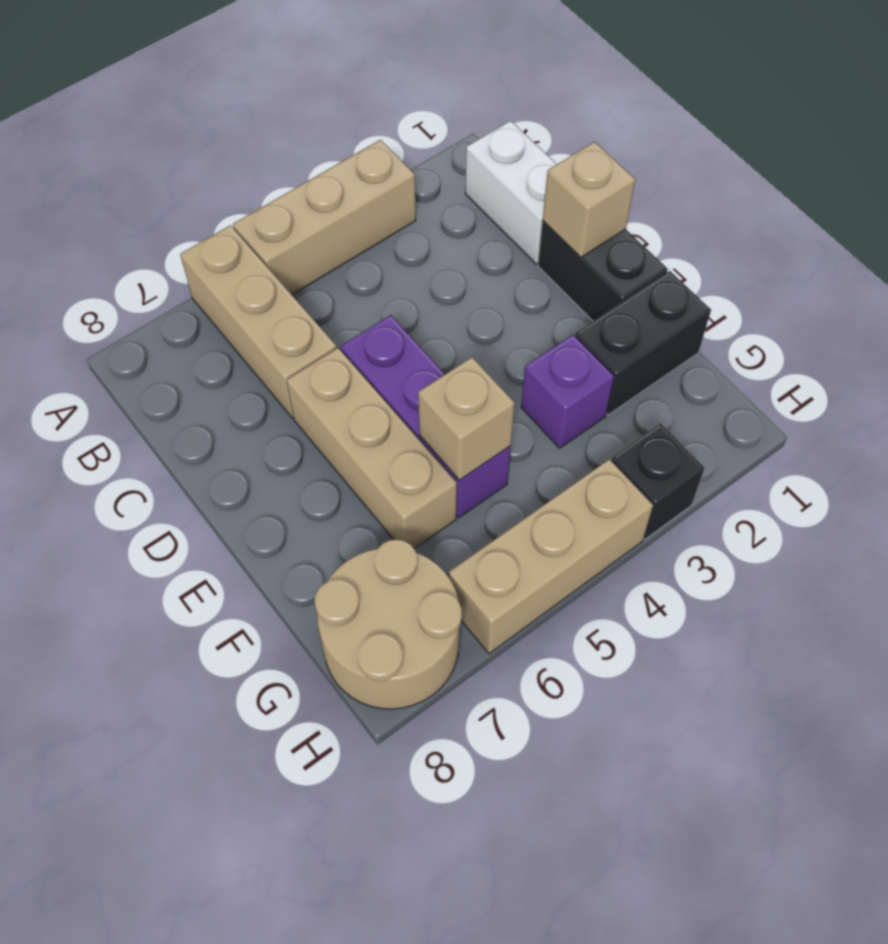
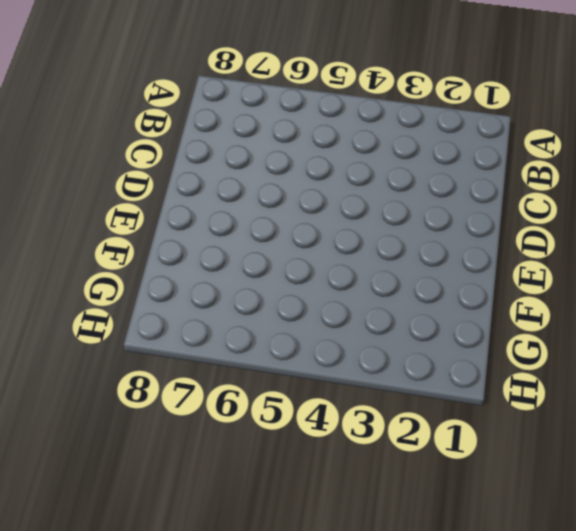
none -> tan brick A3:A5 level 1
none -> tan brick A6:C6 level 1
none -> white brick B1:C1 level 1

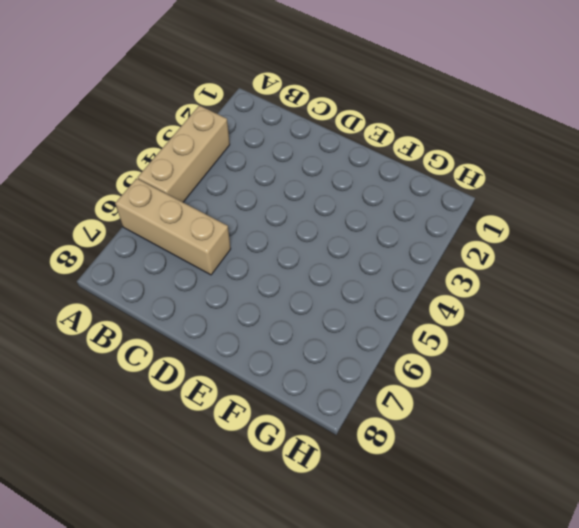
none -> white brick B1:C1 level 1
none -> black brick D1:E1 level 1
none -> purple brick D5:F5 level 1

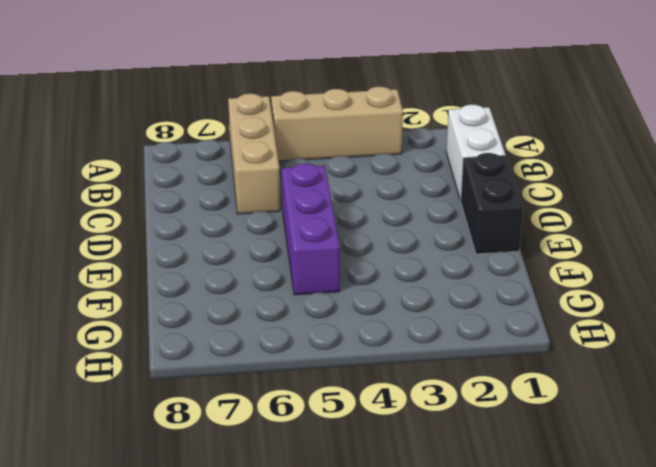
none -> tan brick D6:F6 level 1
none -> black brick F1:F2 level 1
none -> purple brick F3 level 1

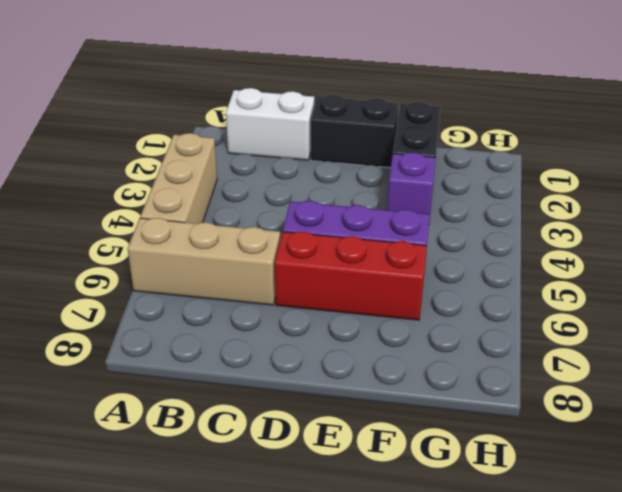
red brick D6:F6 level 1 -> tan brick D6:F6 level 1
none -> tan round brick G7:H8 level 1
none -> black brick H3 level 1
none -> tan brick H4:H6 level 1

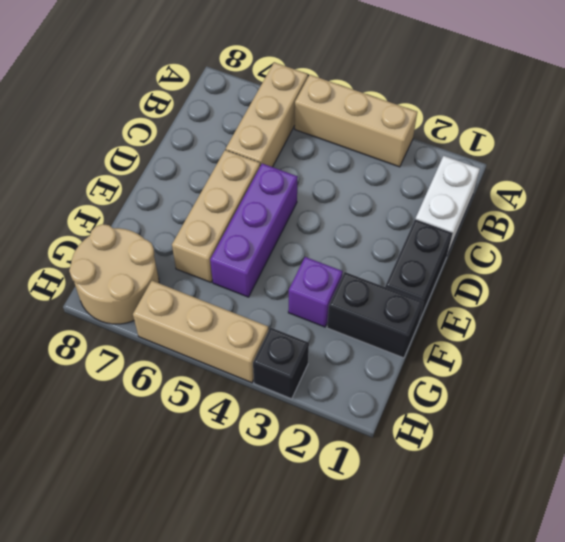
none -> tan brick D1 level 2
none -> tan brick F5 level 2

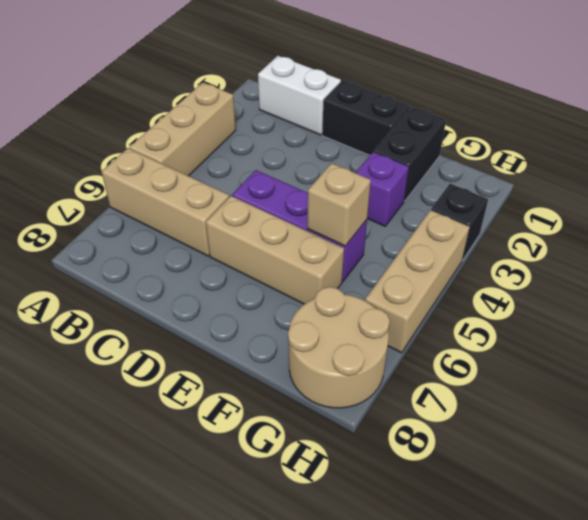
none -> tan brick D1 level 2

